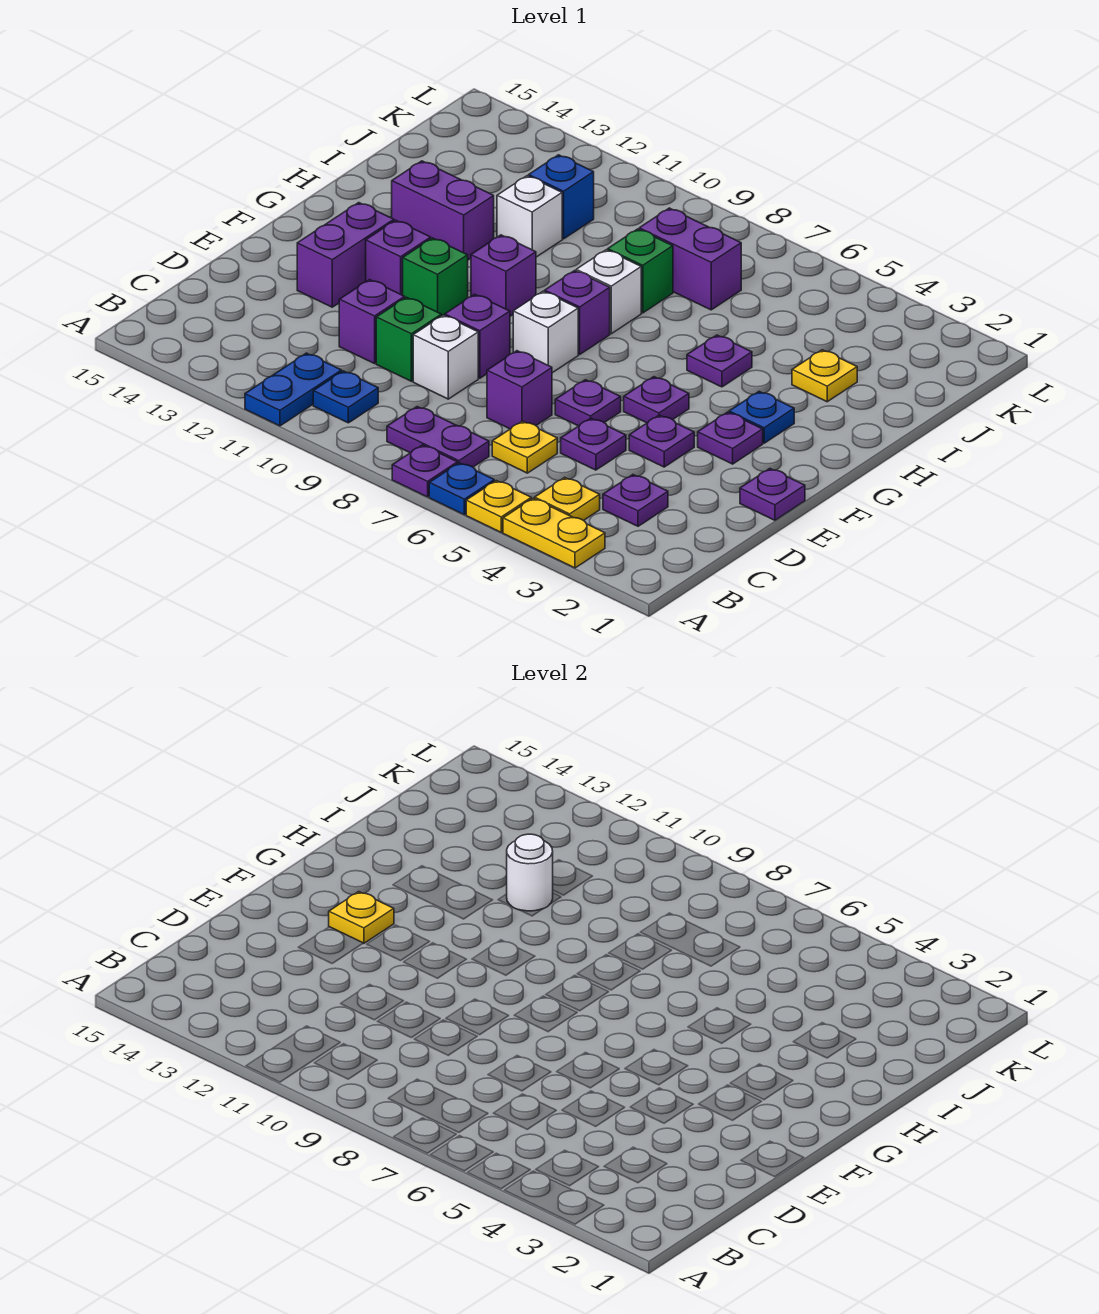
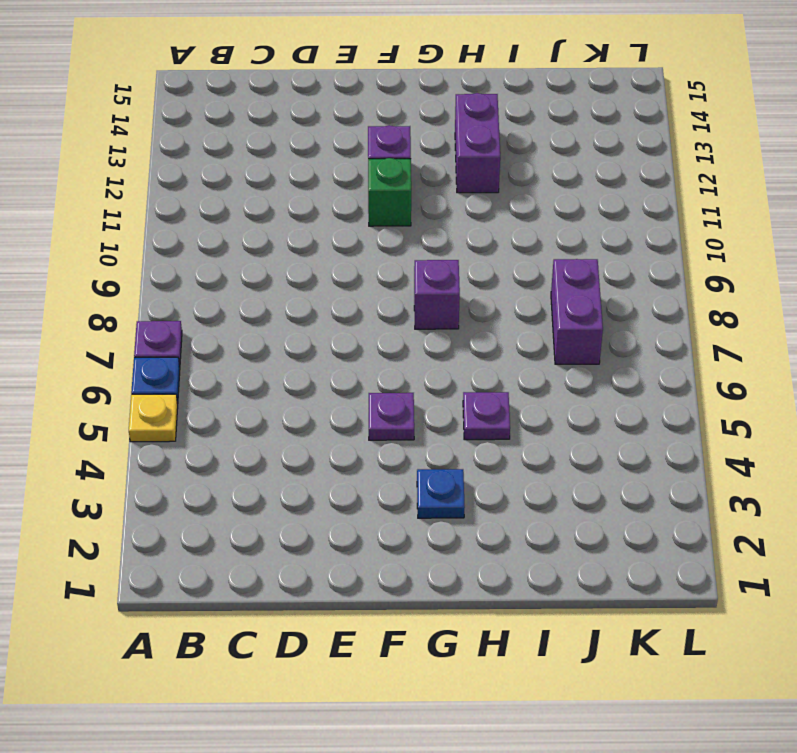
none -> yellow plate A3:A4 level 1
none -> blue plate A11:B11 level 1
none -> yellow plate B4 level 1
none -> purple plate B7:B8 level 1

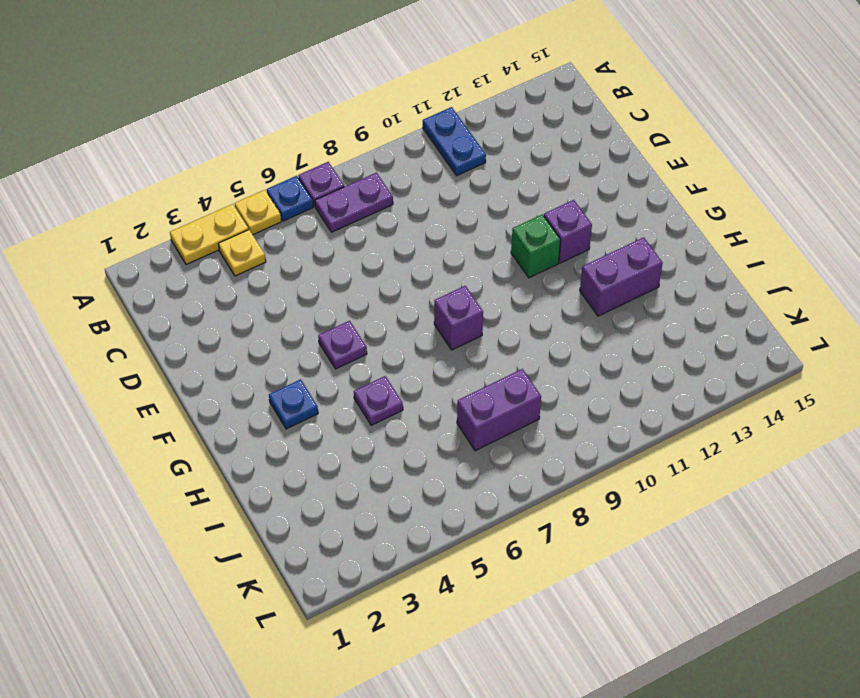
none -> blue plate B10 level 1
none -> purple plate C3 level 1
none -> yellow plate C6 level 1
none -> purple plate D5 level 1

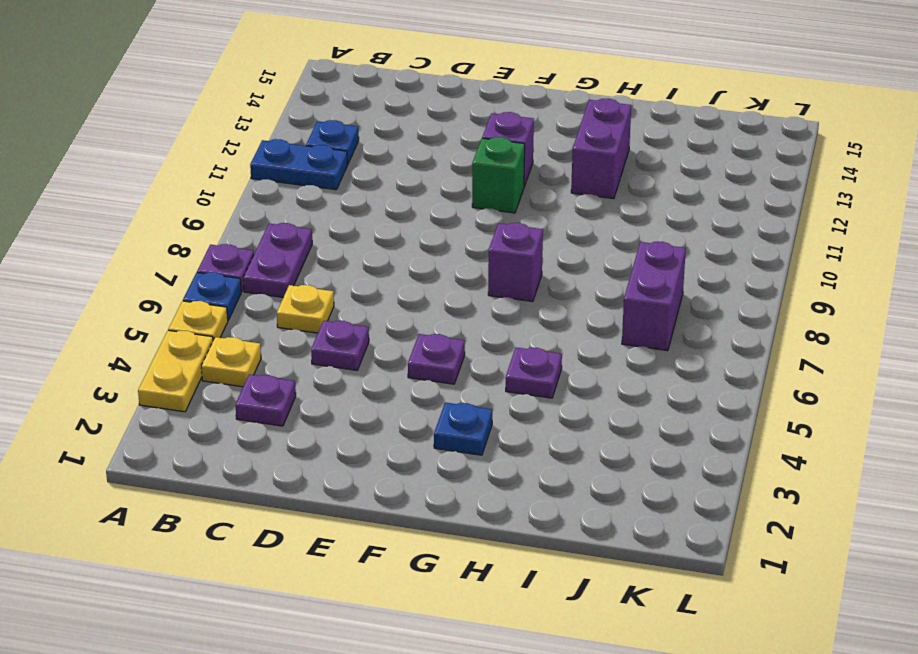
blue plate B12 level 1 -> blue plate B10 level 1
none -> purple brick D7 level 1
none -> white brick D9 level 1
none -> green brick D10 level 1
none -> purple brick D11 level 1

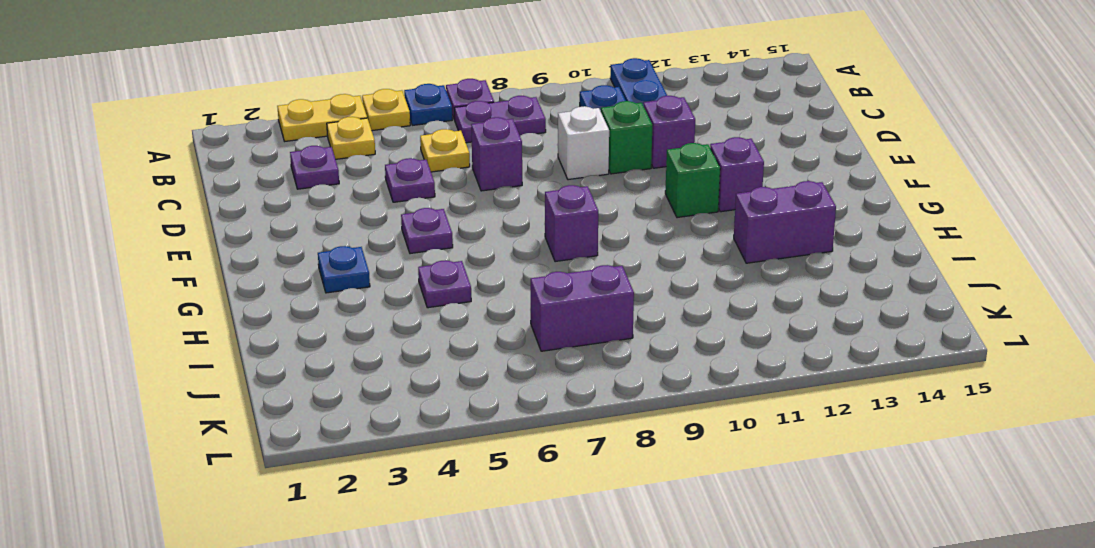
none -> purple plate E1 level 1
none -> purple plate E4 level 1
none -> purple plate E6 level 1
none -> purple brick E9 level 1

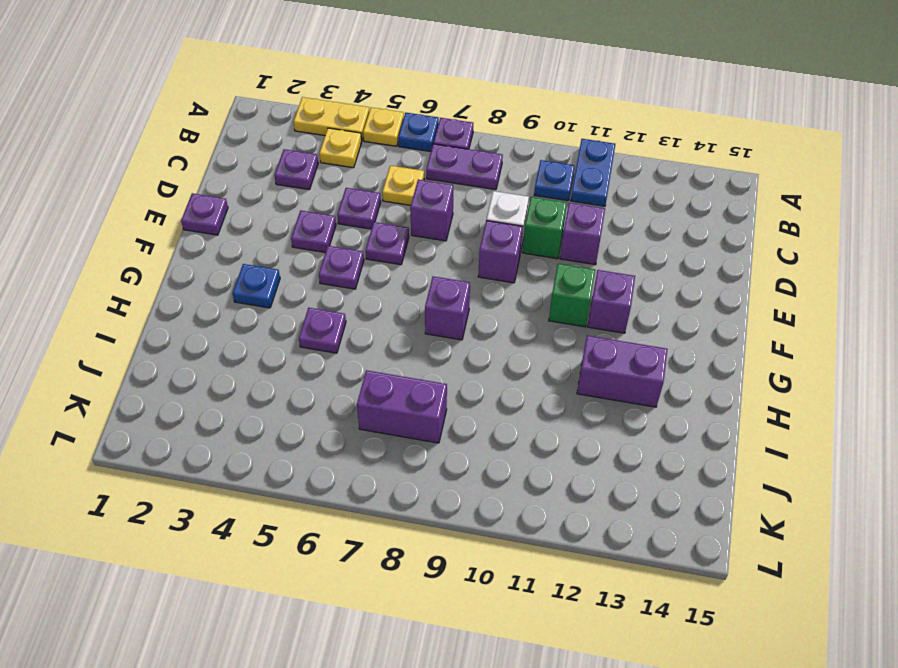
none -> purple brick E13:F13 level 1
none -> purple plate F3 level 1
none -> white brick F8 level 1
none -> purple brick G10 level 1

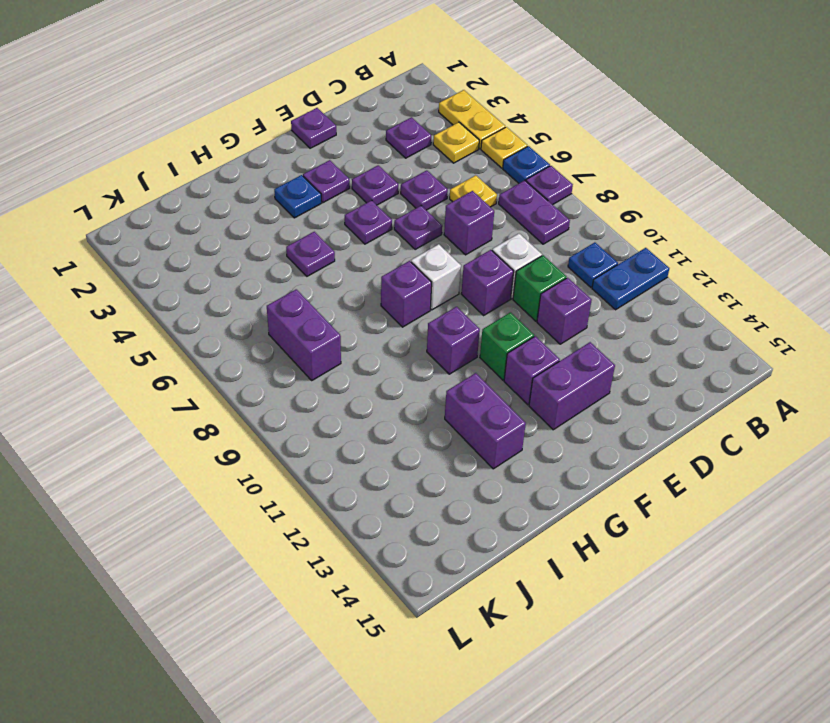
none -> white brick H8 level 1
none -> yellow plate I3 level 1
none -> green brick I8 level 1
none -> white brick I11 level 1

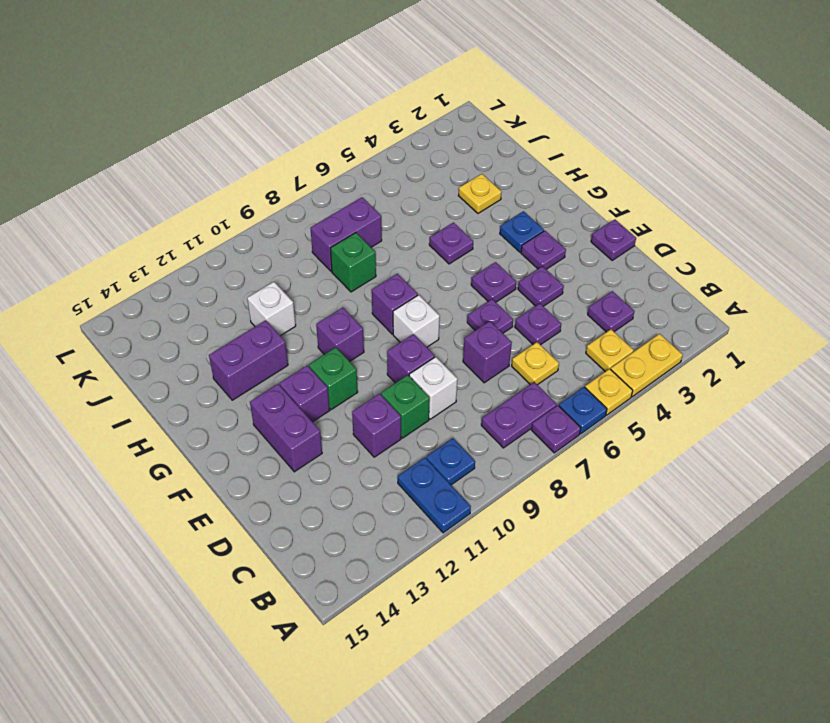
none -> white brick H8 level 1
none -> blue brick J11 level 1
none -> yellow plate F13 level 2
none -> white round brick I11 level 2

